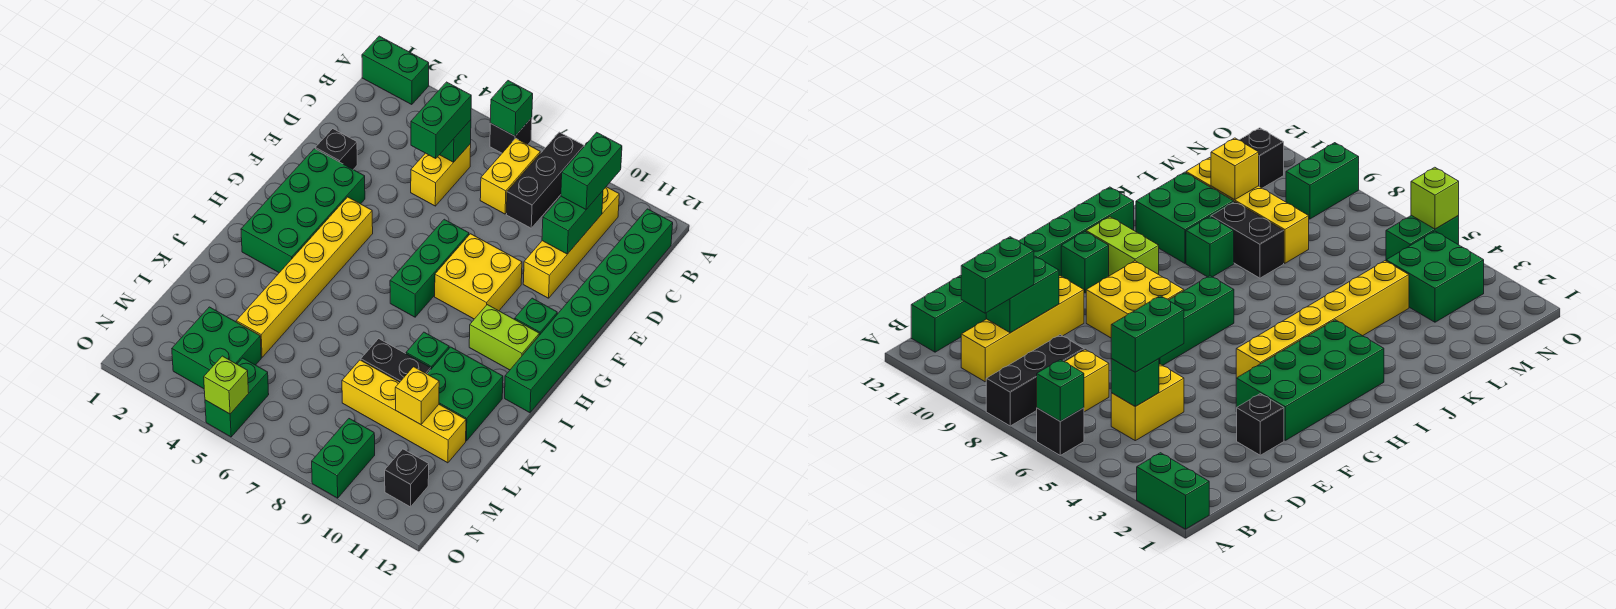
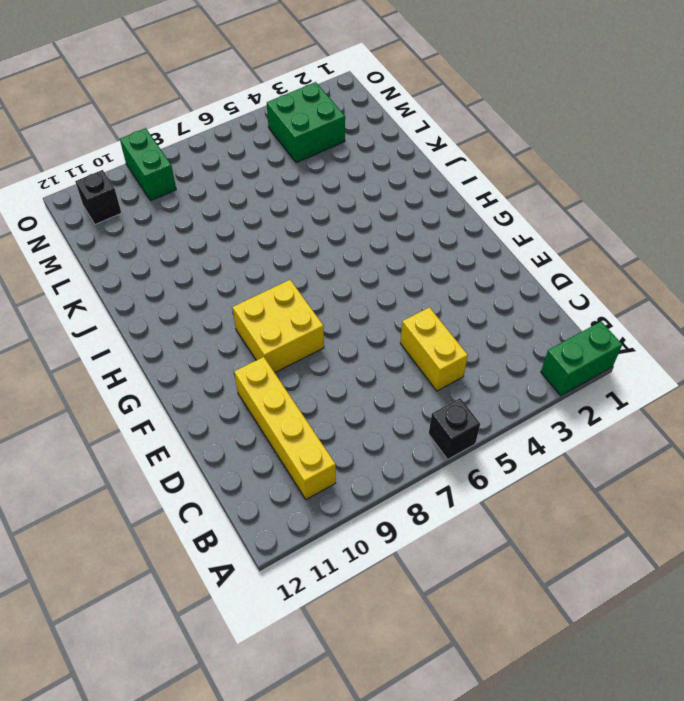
none -> black brick A8:C8 level 1
none -> yellow brick B7:C7 level 1
none -> green brick B12:I12 level 1

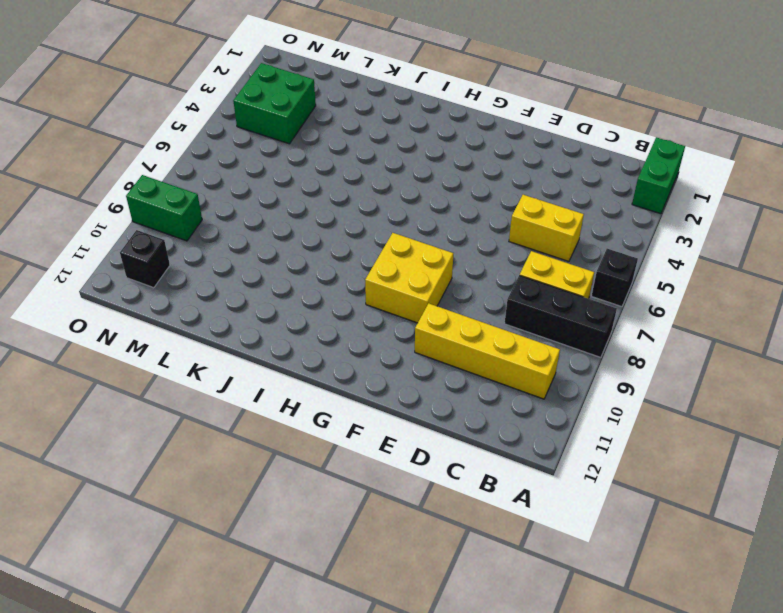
none -> green brick B12:I12 level 1
none -> black brick E2 level 1
none -> green brick F2:I3 level 1

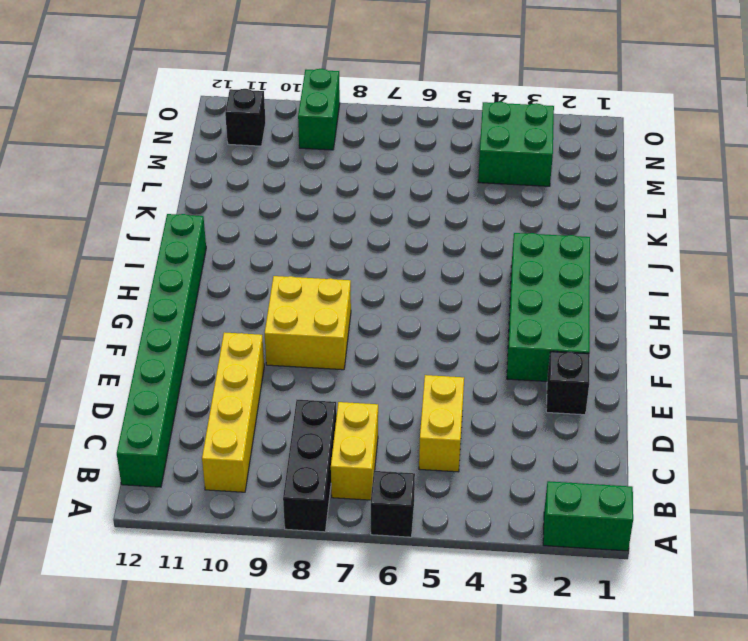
none -> green brick F7:H7 level 1
none -> yellow brick G4:L4 level 1
none -> green brick G11 level 1

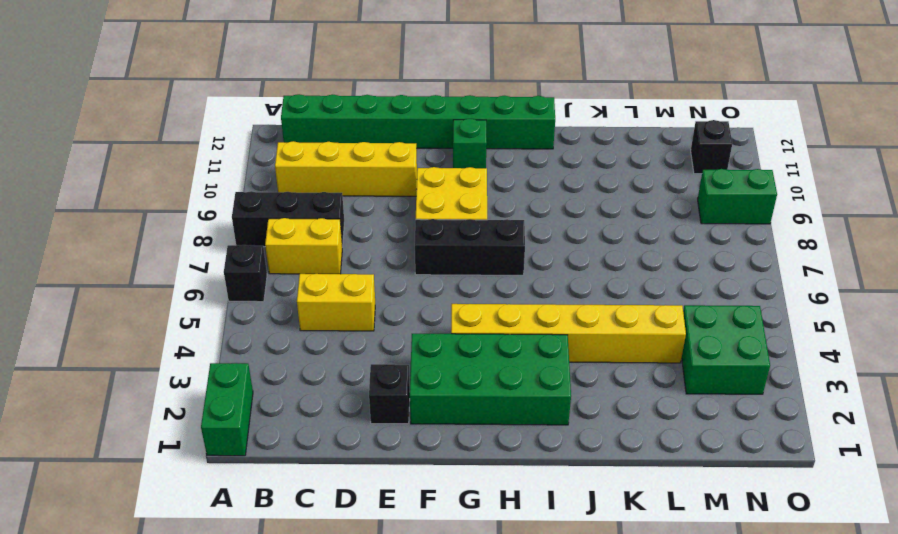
black brick F7:H7 level 1 -> green brick F7:H7 level 1
none -> lime brick H10:H11 level 1
none -> green brick J9 level 1
none -> green brick J10:K11 level 1

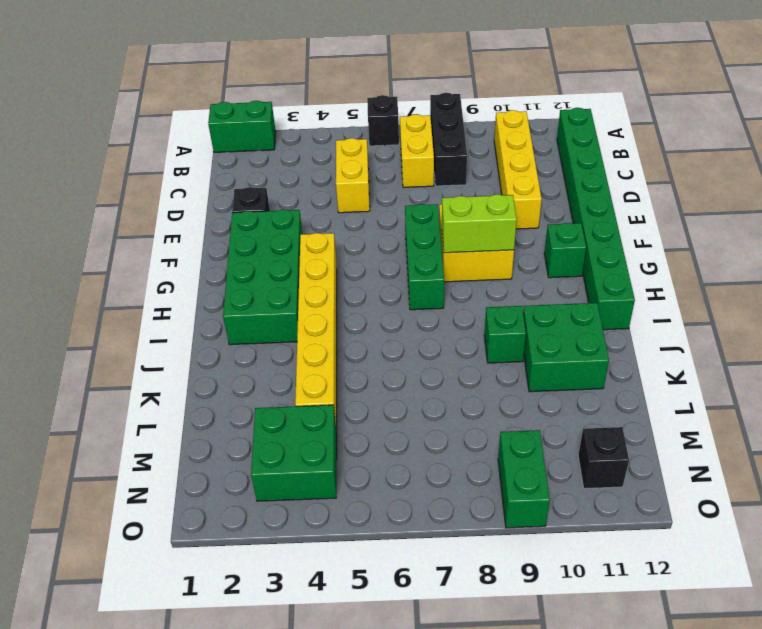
lime brick G8:G9 level 2 -> lime brick H10:H11 level 1
none -> black brick K8:K9 level 1
none -> yellow brick L8:L11 level 1
none -> green brick N5:O5 level 1

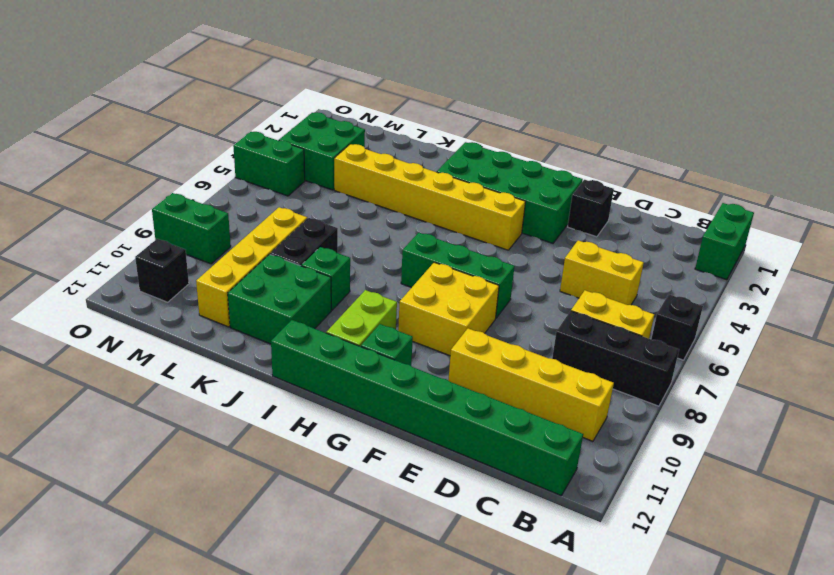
none -> green brick A6 level 2
none -> green brick C5 level 2
none -> green brick C10:D10 level 2

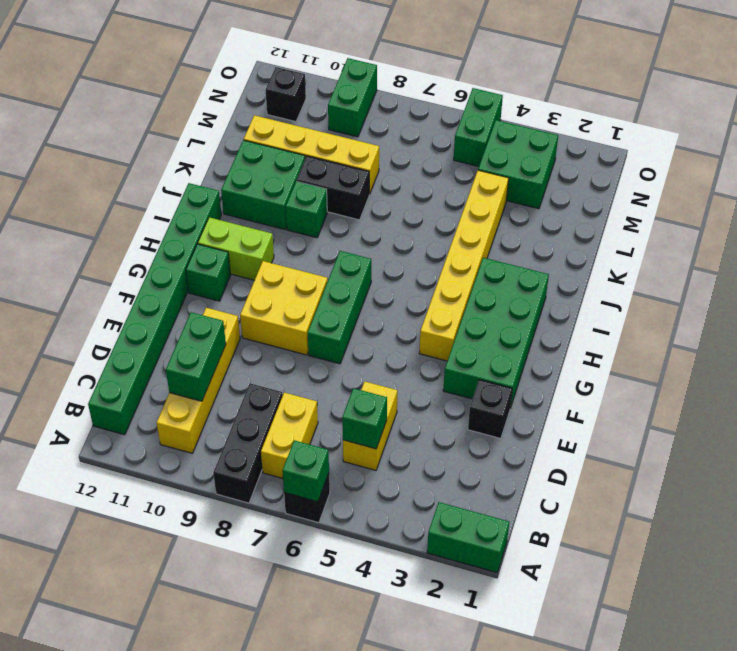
none -> yellow brick L10 level 2
none -> lime brick O5 level 2
none -> green brick B10:C10 level 3

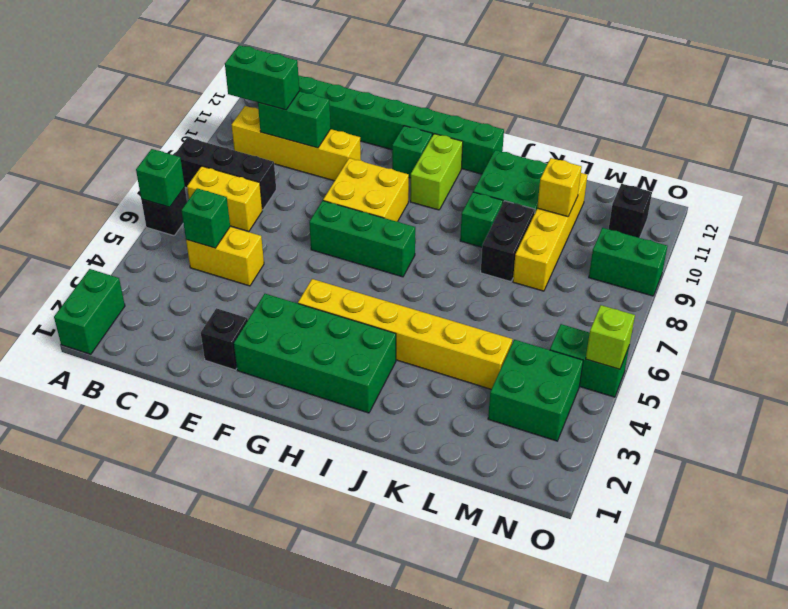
none -> green brick C5:D5 level 3

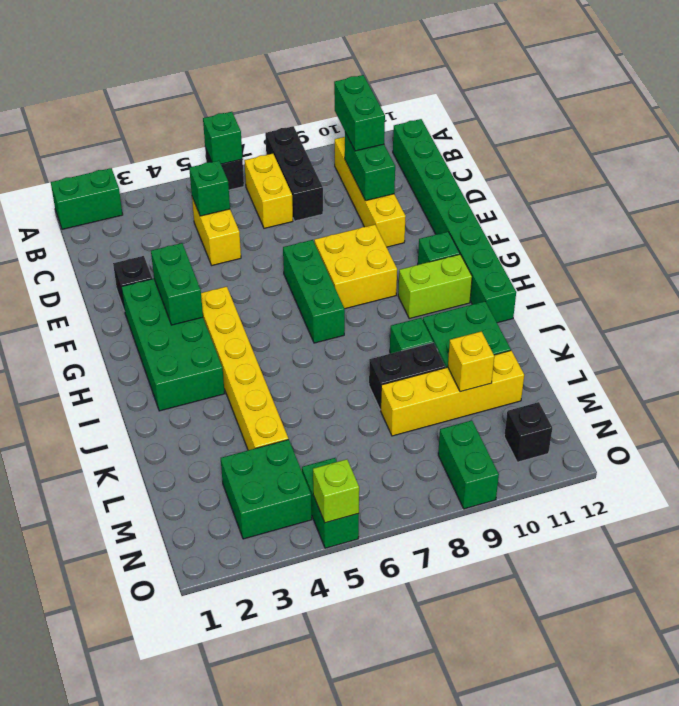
green brick F3:G3 level 2 -> green brick C5:D5 level 3

